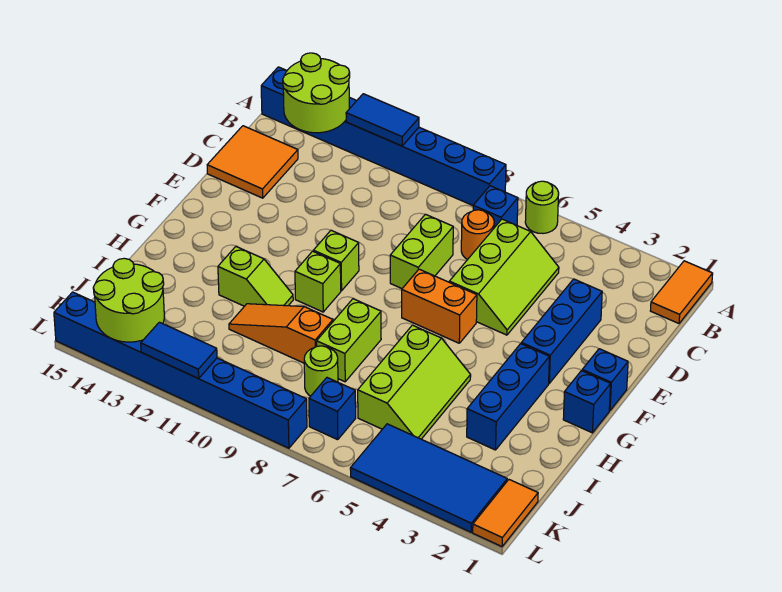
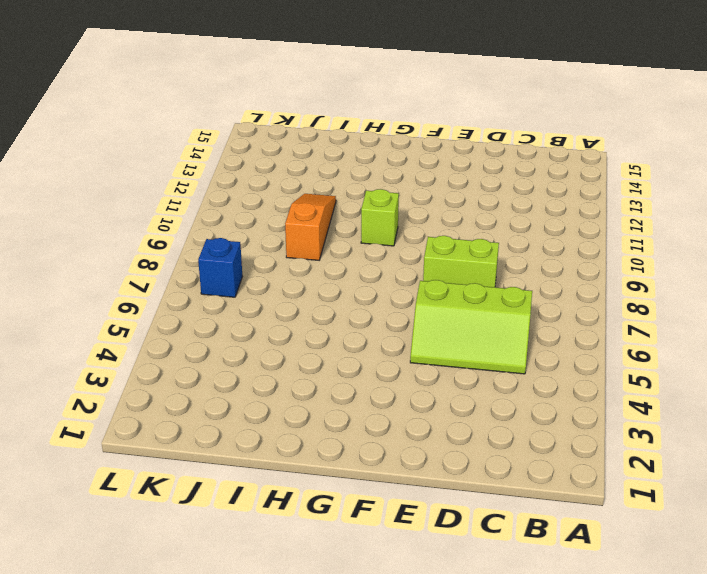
none -> orange tile A1:B1 level 1
none -> lime round brick A6 level 1
none -> blue brick A8:A15 level 1

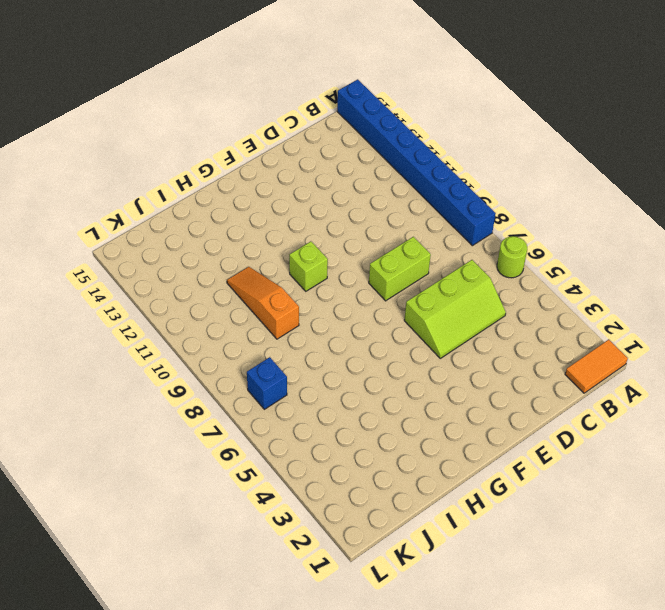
none -> blue brick B7 level 1
none -> orange round brick C7 level 1
none -> orange tile C14:D15 level 1

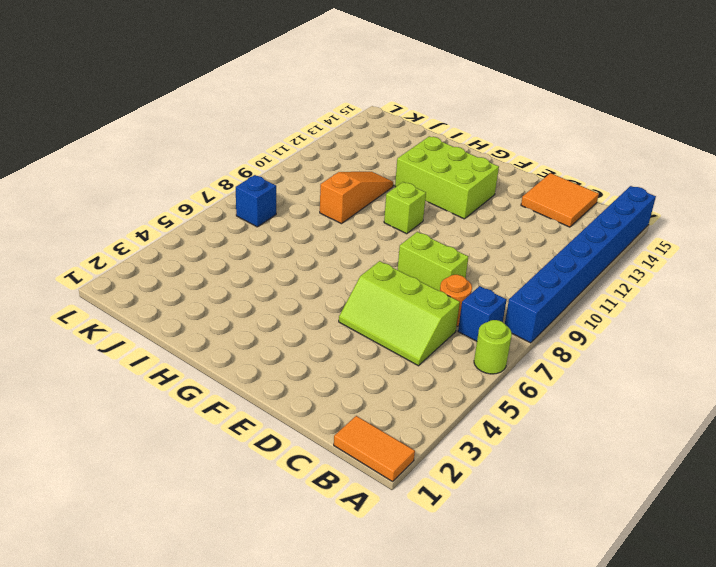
lime brick F12:H13 level 1 -> lime slope H11:H12 level 1 top 12
none -> blue brick D3:F3 level 1
none -> blue brick F1 level 1
none -> orange brick F6:F7 level 1

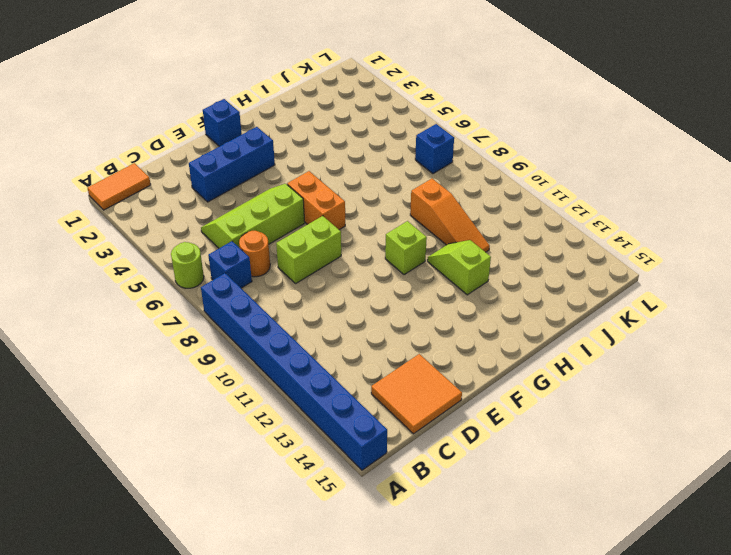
none -> lime brick F10 level 1
none -> blue brick G1 level 1
none -> blue brick G3:I3 level 1

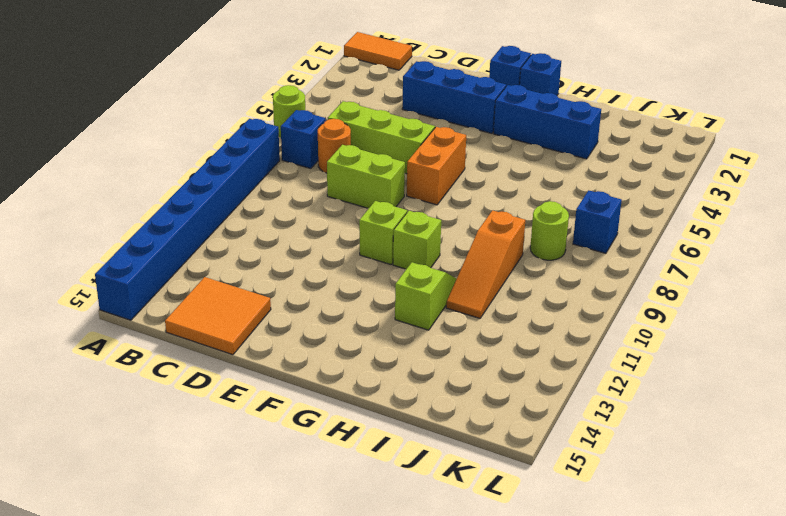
none -> lime slope H5:J6 level 1 top 6
none -> lime brick H8:I8 level 1
none -> orange tile K1:L1 level 1

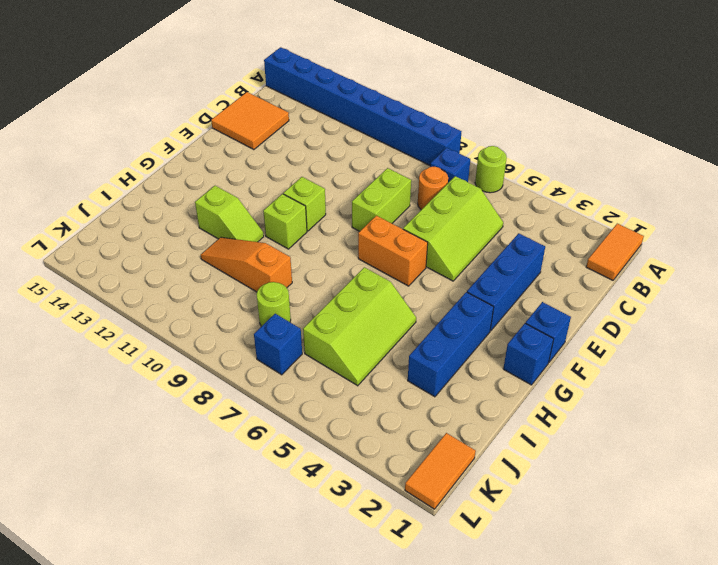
none -> lime brick H8:I8 level 1
none -> blue tile K2:L5 level 1
none -> blue brick L8:L15 level 1

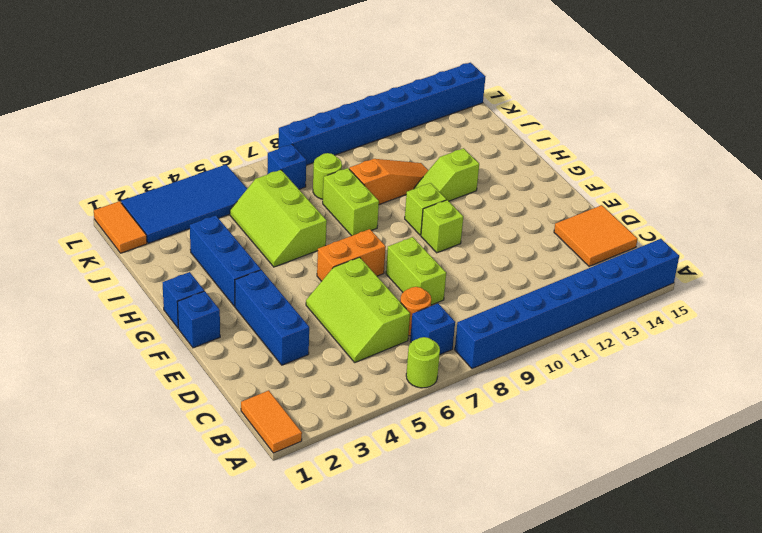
none -> blue tile A11:A12 level 2
none -> lime round brick A13:B14 level 2
none -> lime round brick K13:L14 level 2

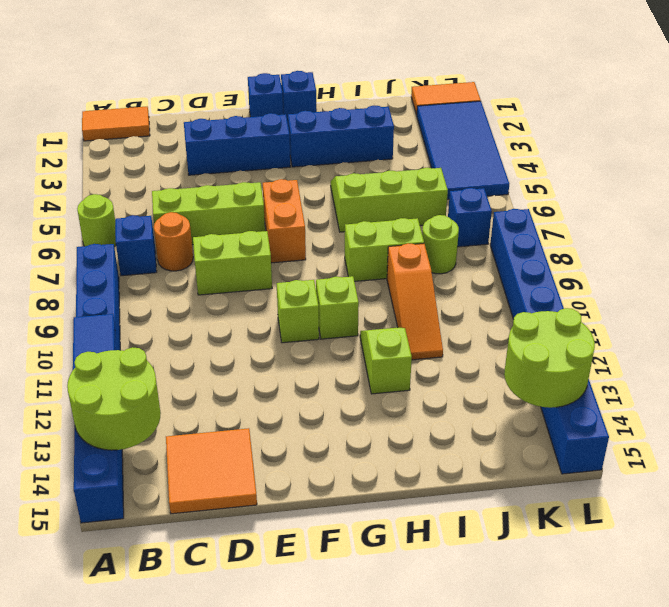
none -> blue tile L11:L12 level 2

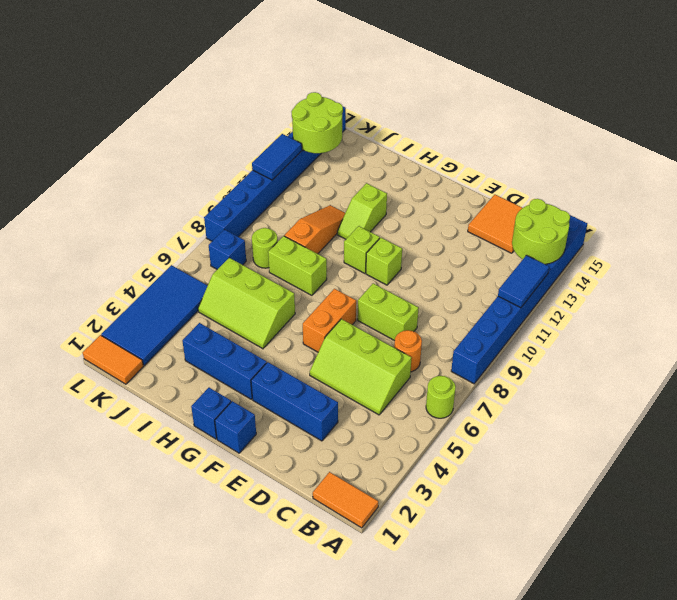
none -> blue brick B7 level 1

